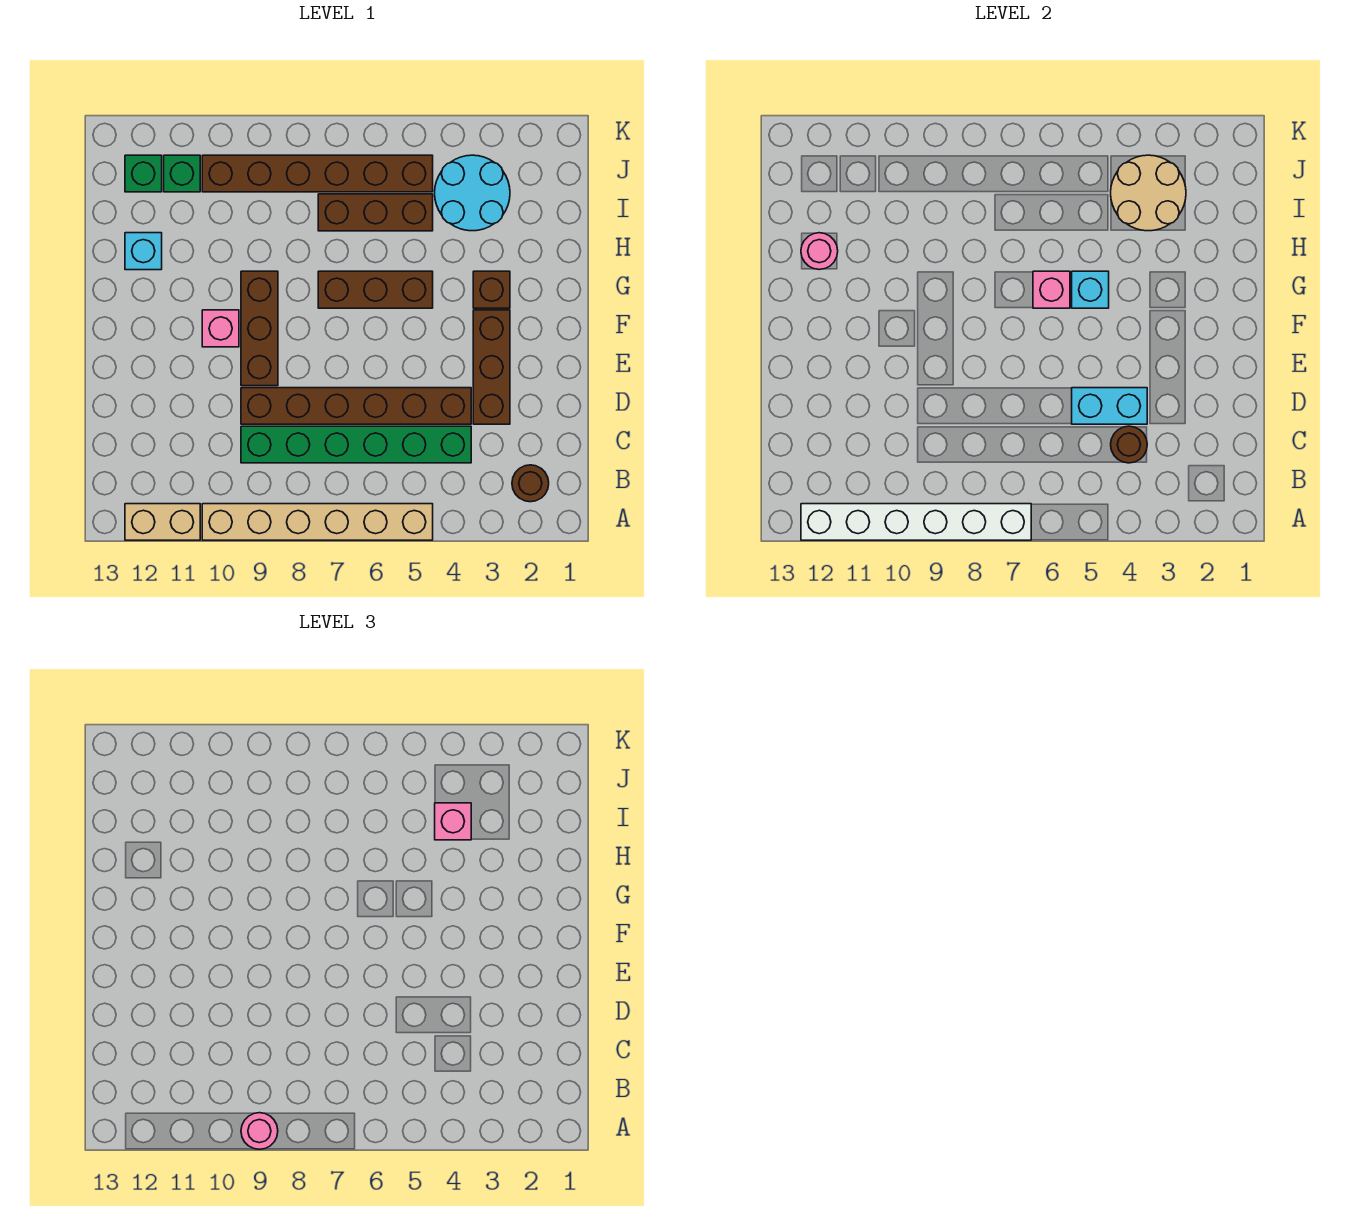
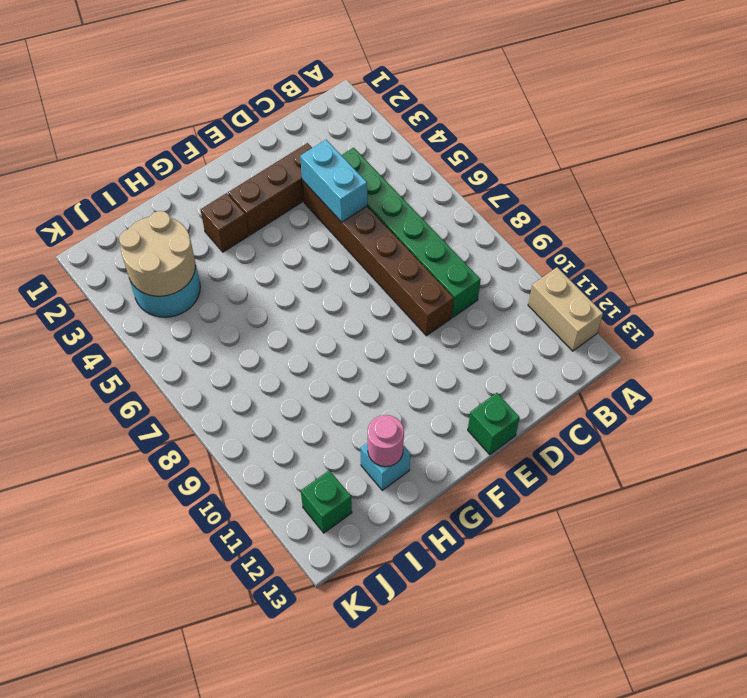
green brick E13 level 1 -> green brick J11 level 1
none -> tan brick A5:A10 level 1
none -> brown round brick B2 level 1
none -> brown brick E9:G9 level 1

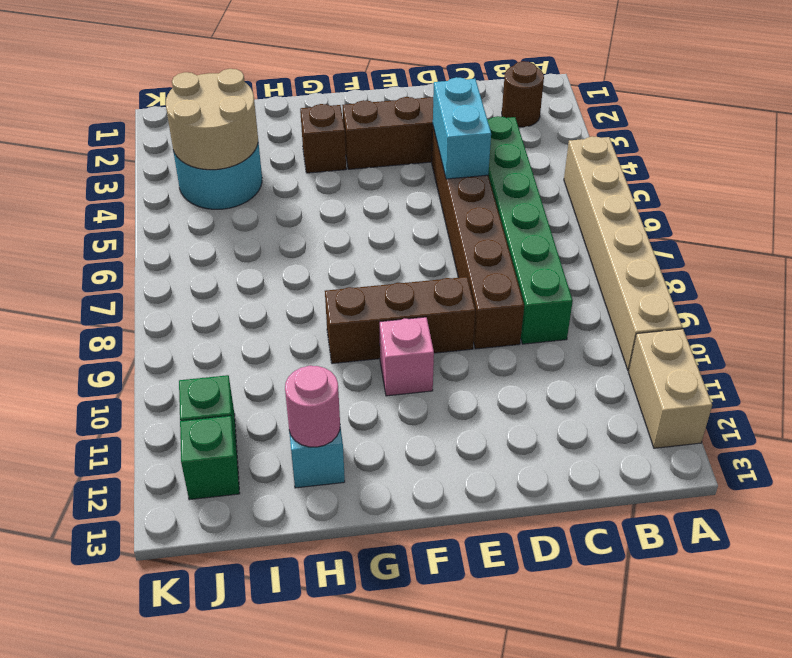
none -> brown brick G5:G7 level 1
none -> brown brick I5:I7 level 1
none -> brown brick J5:J10 level 1

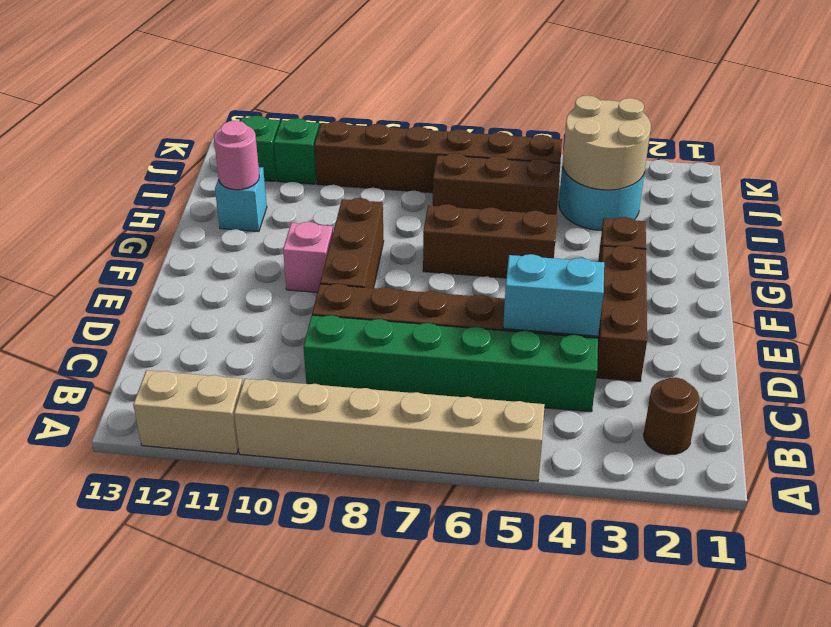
none -> white brick A7:A12 level 2
none -> brown round brick C4 level 2
none -> cyan brick G5 level 2

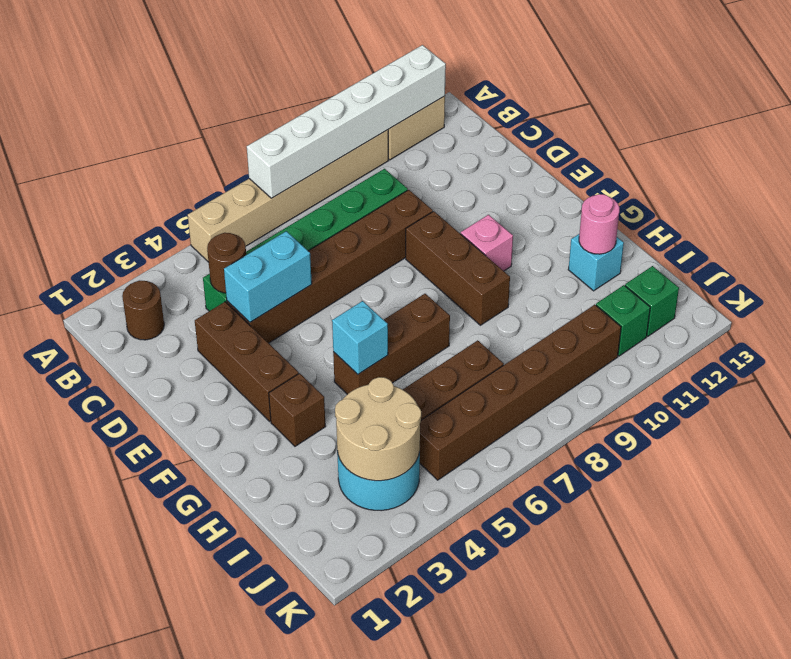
none -> pink brick G6 level 2
none -> pink round brick A9 level 3
none -> pink brick I4 level 3

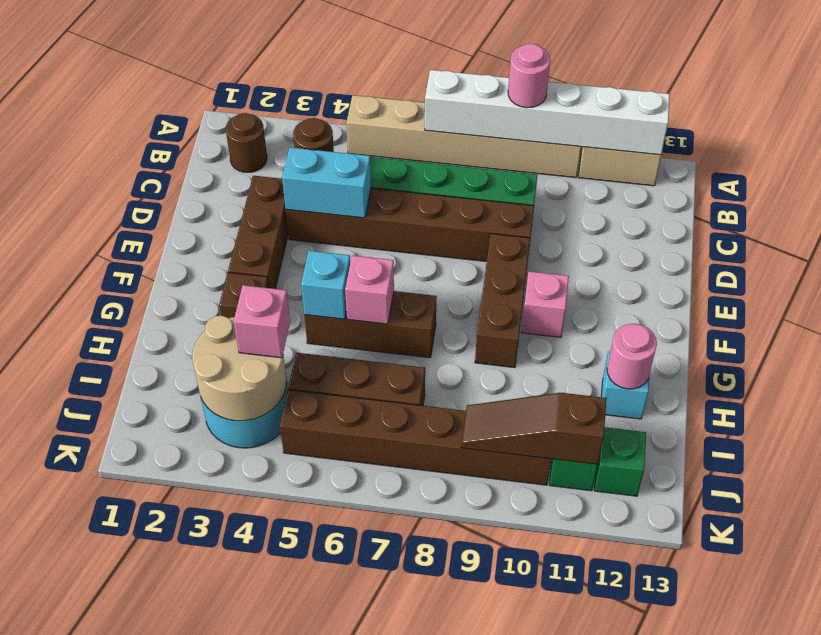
brown slope J9:J11 level 2 top 11 -> none

